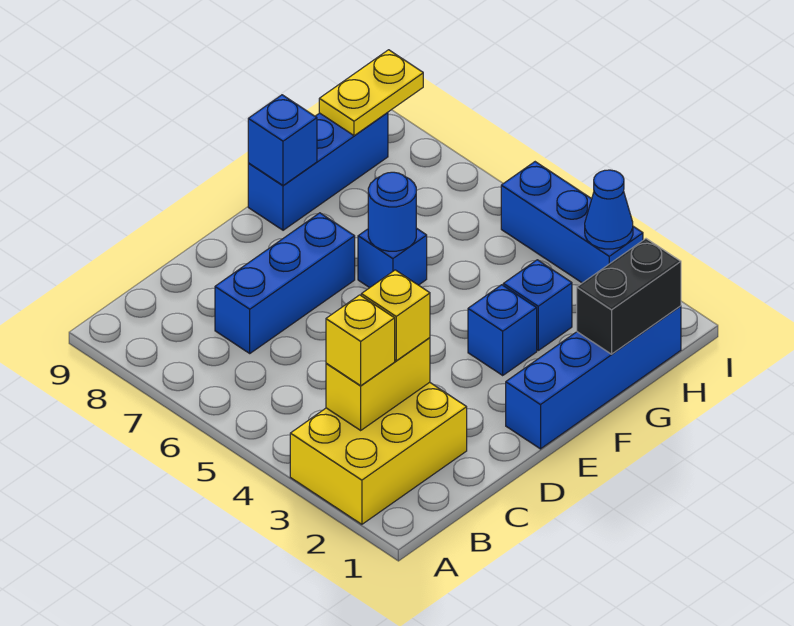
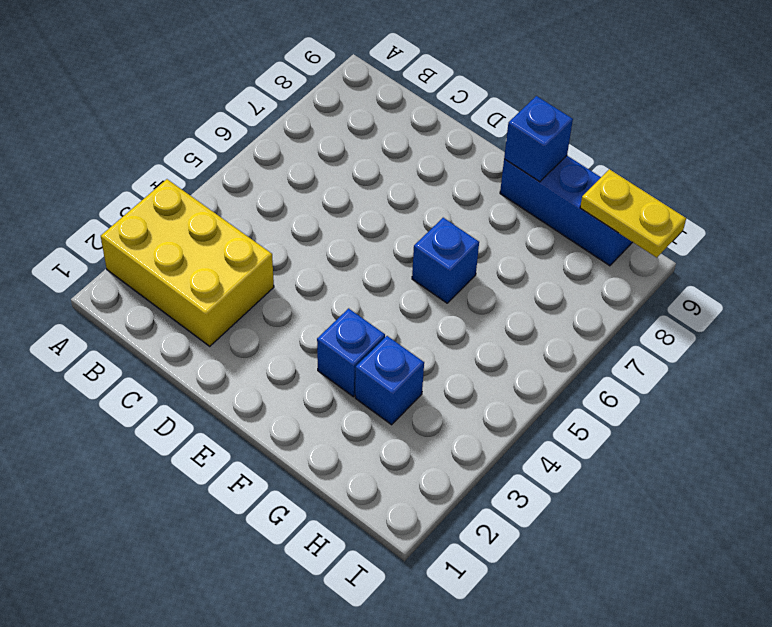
none -> blue brick C7:E7 level 1
none -> blue brick E1:H1 level 1
none -> blue brick I3:I5 level 1

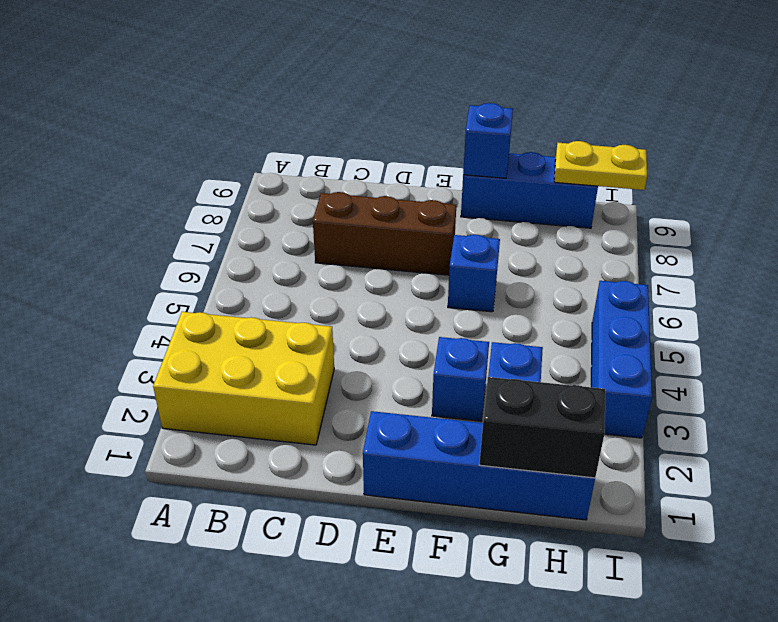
brown brick C7:E7 level 1 -> blue brick C7:E7 level 1
none -> yellow brick B3:C3 level 2
none -> blue round brick F6 level 2
none -> blue cone I3 level 2

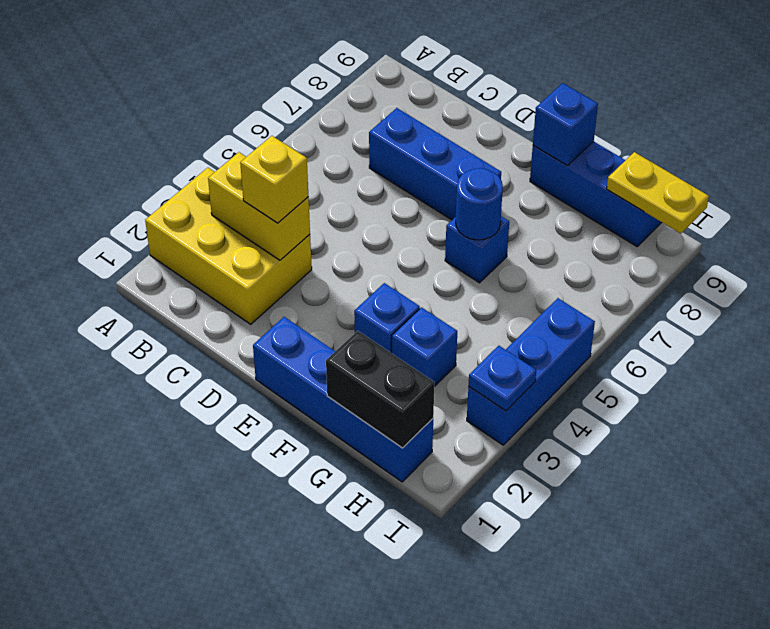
blue plate I3 level 2 -> blue cone I3 level 2
none -> yellow brick B3 level 3

